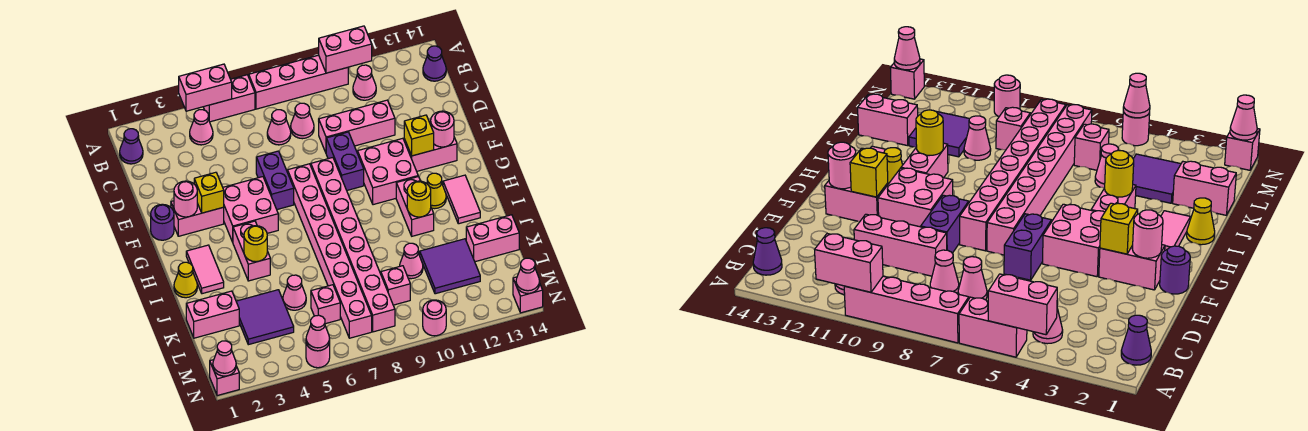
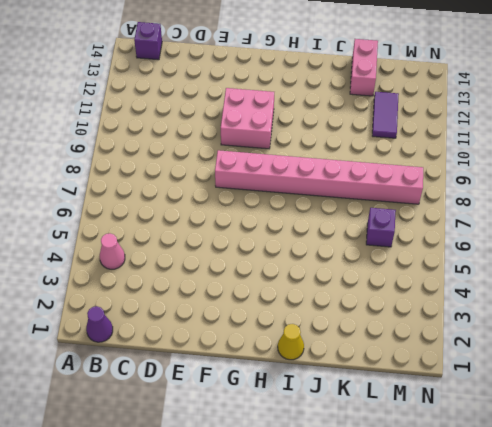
purple brick B14 level 1 -> purple cone B14 level 1
purple brick L6 level 1 -> pink brick L6 level 1
purple tile L11:L12 level 1 -> purple tile K11:L12 level 1
none -> pink brick A5:A6 level 1
none -> pink brick A7:A10 level 1
none -> pink cone B11 level 1
none -> pink cone C7 level 1

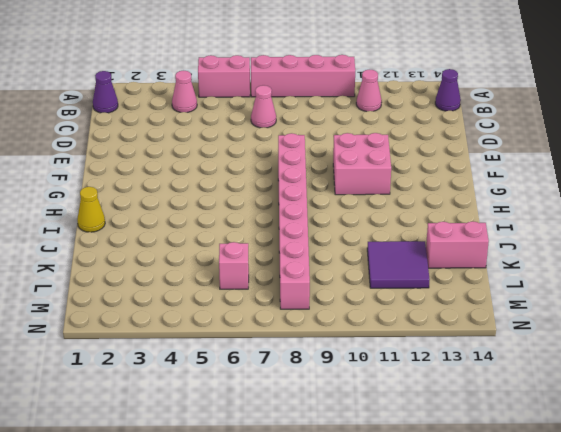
none -> pink cone C8 level 1
none -> pink brick D9:D11 level 1
none -> purple brick E6:F6 level 1
none -> purple brick E9:F9 level 1

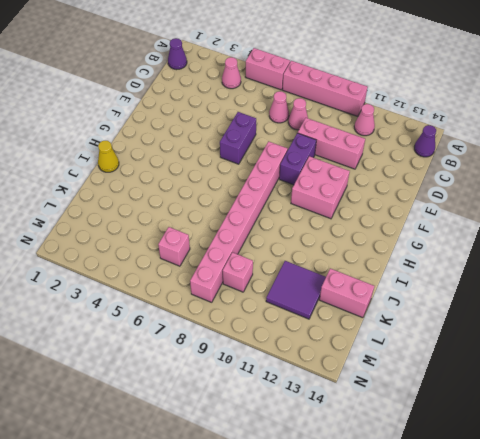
none -> purple round brick F1 level 1
none -> pink brick F2:F3 level 1
none -> pink brick F4:G5 level 1
none -> pink brick F7:M7 level 1

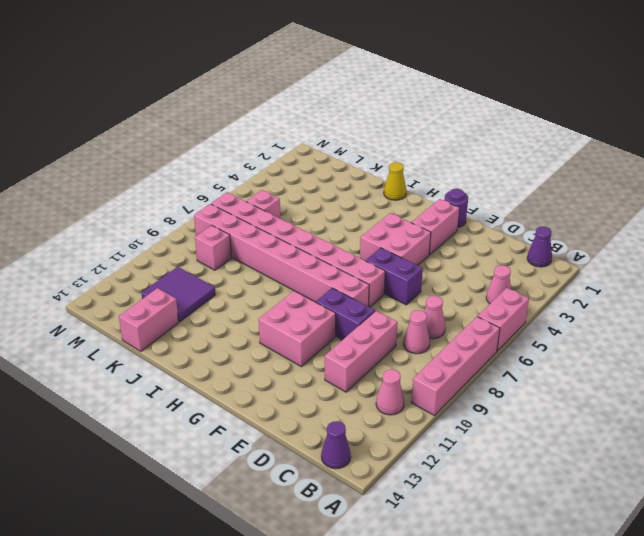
none -> pink brick F12:F13 level 1
none -> pink tile H2:I2 level 1
none -> pink brick H4:I4 level 1
none -> pink brick H11:I11 level 1

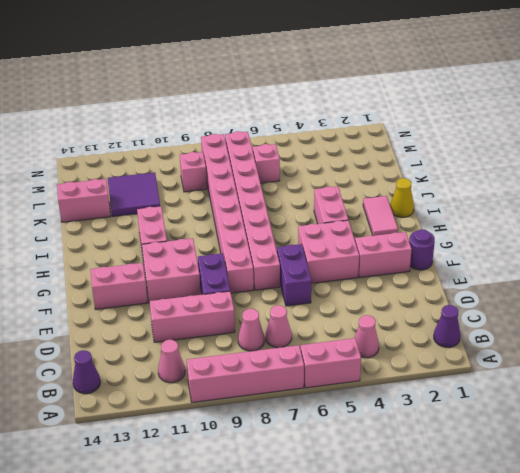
none -> yellow cone H12 level 1
none -> pink tile H13:I13 level 1
none -> pink brick K1:K2 level 1
none -> purple tile K3:L4 level 1

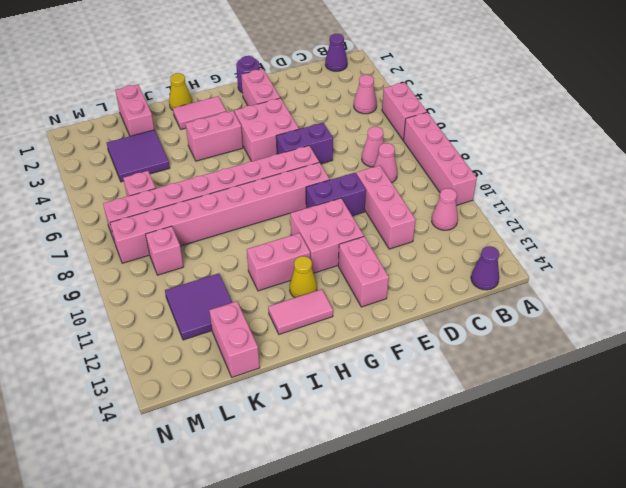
none -> pink cone K5 level 1
none -> pink cone K10 level 1
none -> pink brick N1 level 1
none -> pink round brick N5 level 1

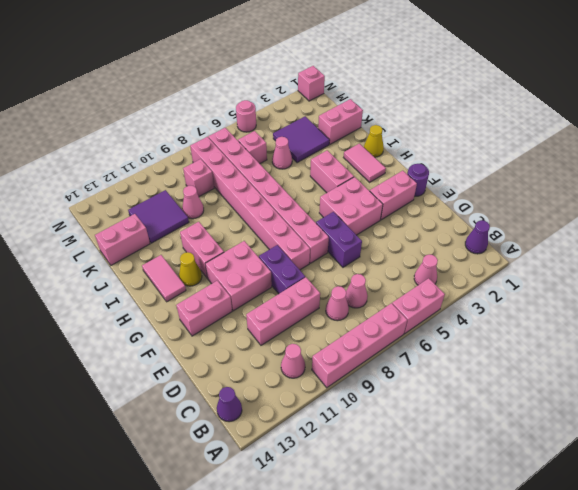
none -> pink round brick N10 level 1
none -> pink brick N14 level 1
none -> pink brick A4:A5 level 2
none -> pink brick A10:A11 level 2

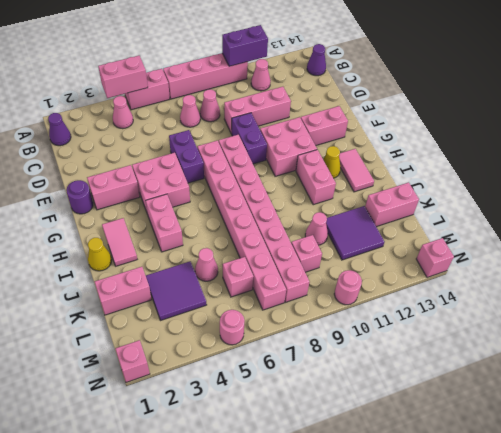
purple brick A10:A11 level 2 -> pink brick A10:A11 level 2
none -> pink round brick F2 level 2
none -> yellow brick F3 level 2
none -> yellow brick F12 level 2
none -> pink round brick F13 level 2

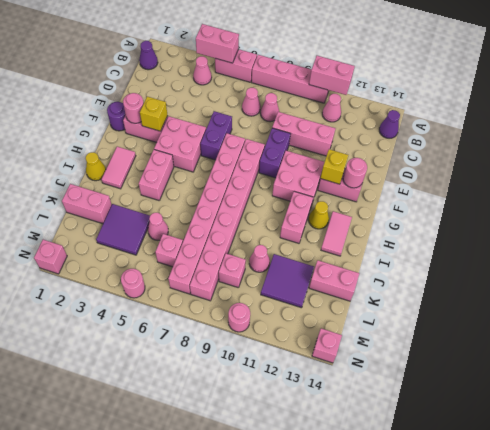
none -> yellow round brick I4 level 2
none -> yellow round brick I11 level 2
none -> pink cone N1 level 2
none -> pink cone N5 level 2

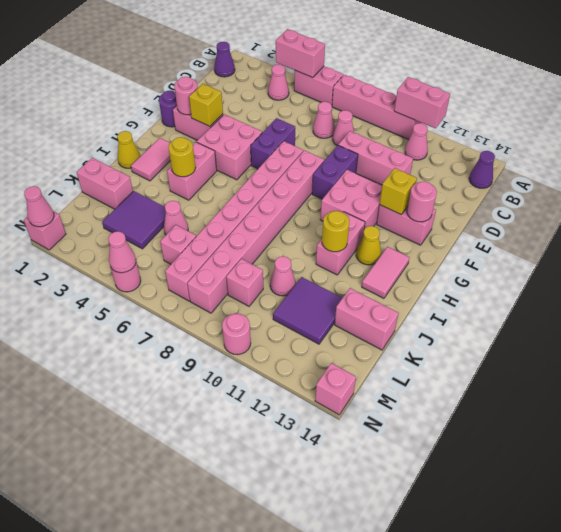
none -> pink cone N14 level 2

